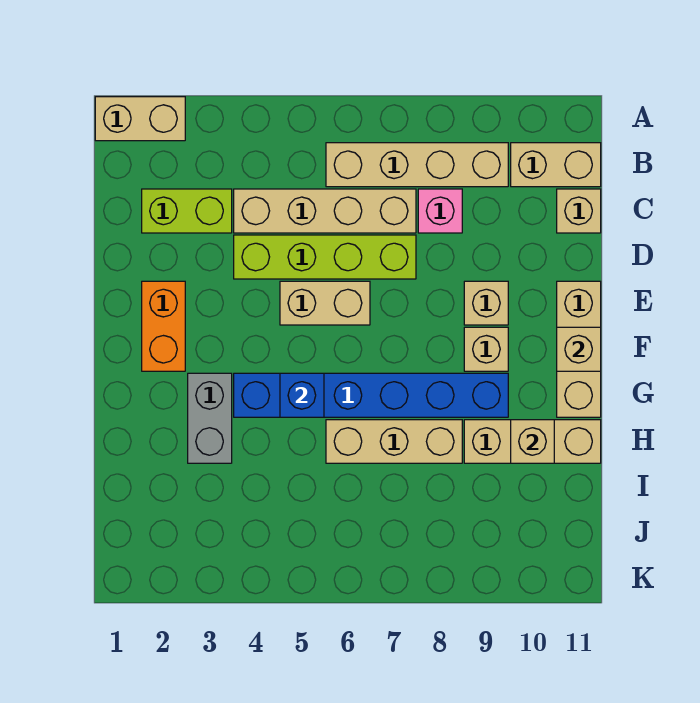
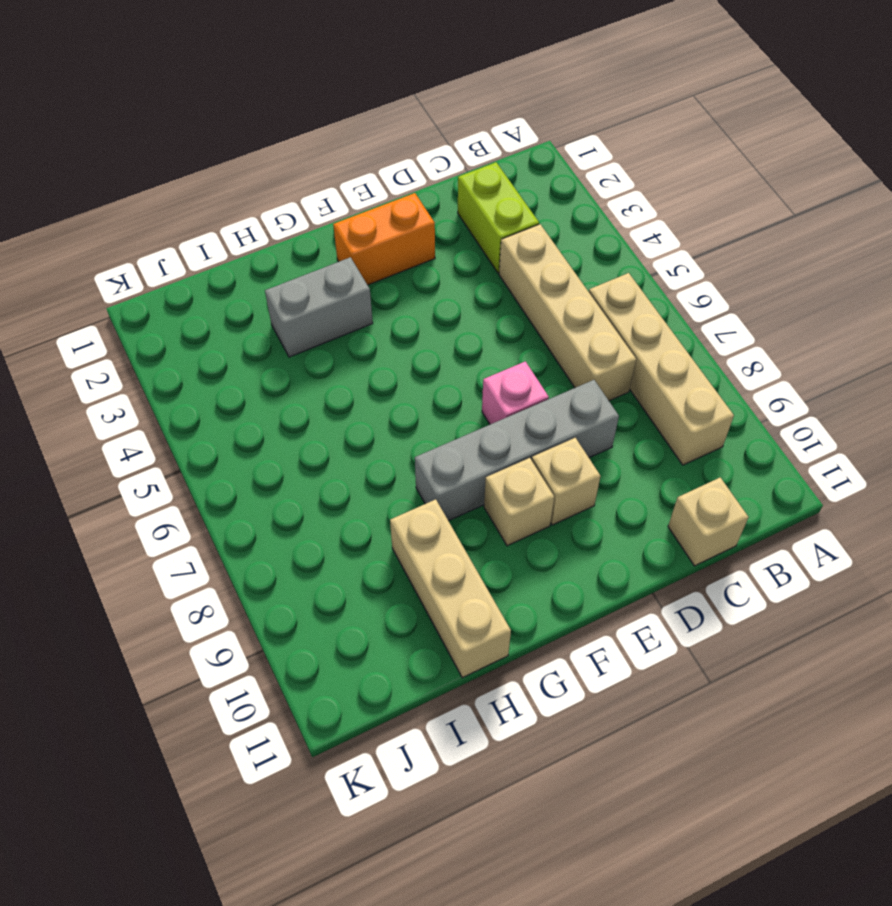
grey brick D8:G8 level 1 -> blue brick G4:G9 level 1
pink brick E7 level 1 -> pink brick C8 level 1
none -> tan brick A1:A2 level 1
none -> tan brick B10:B11 level 1
none -> lime brick D4:D7 level 1

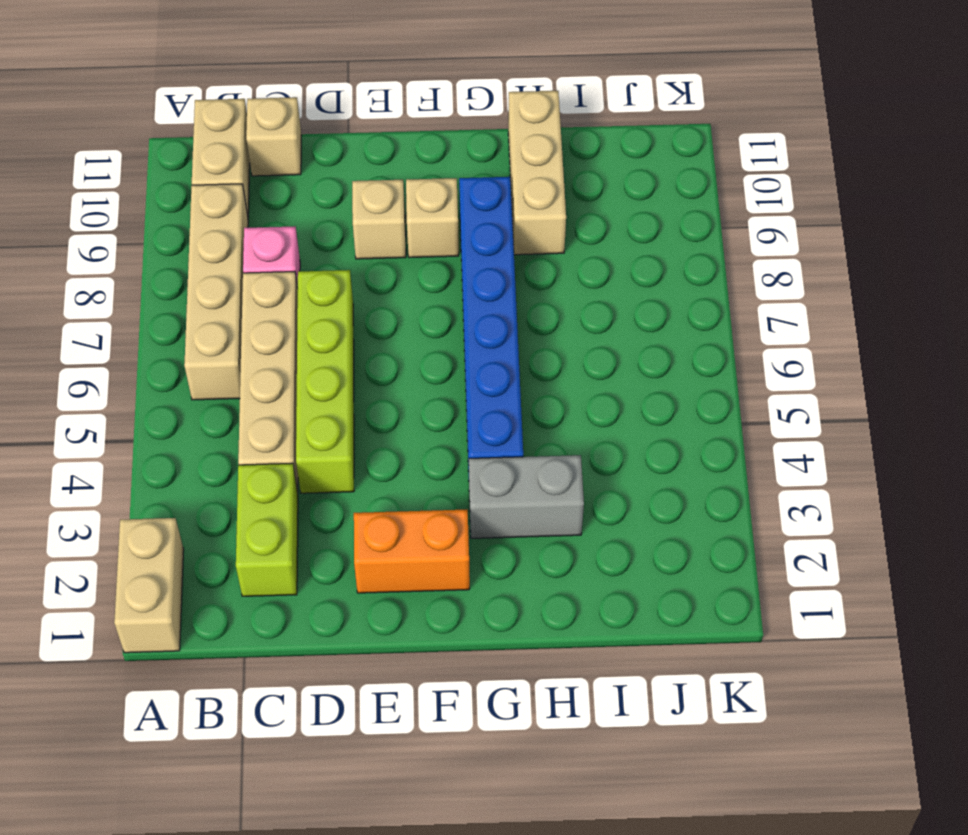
none -> tan brick E5:E6 level 1
none -> tan brick E11:G11 level 1
none -> tan brick H6:H8 level 1

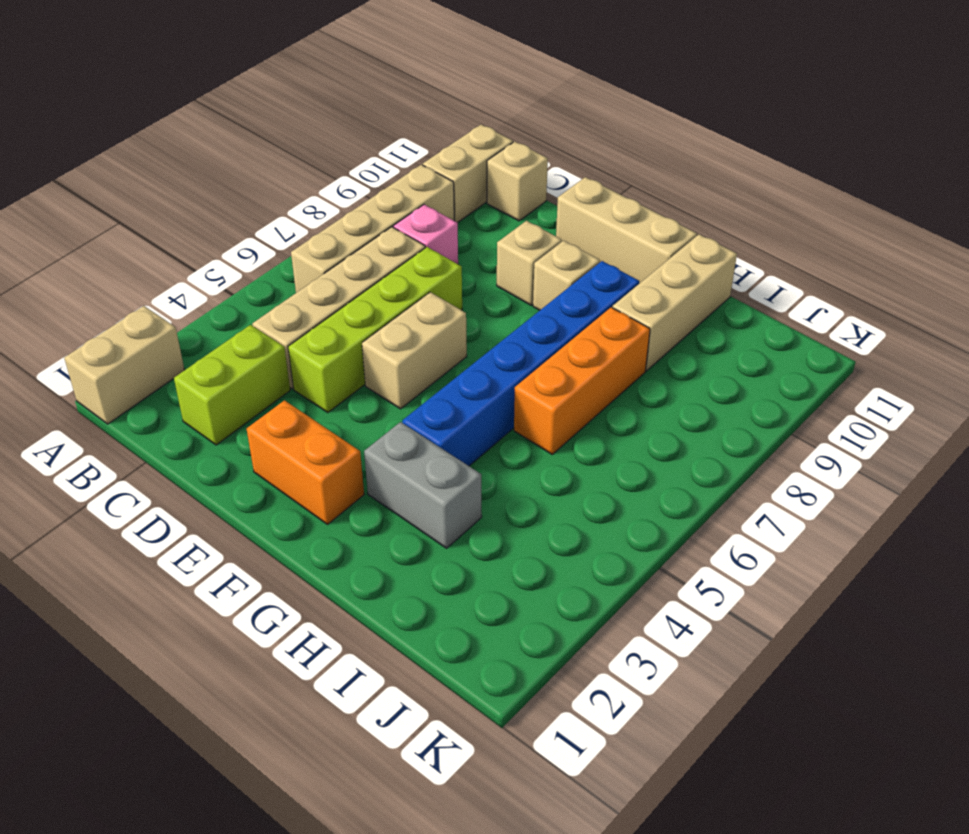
orange brick H6:H8 level 1 -> tan brick H6:H8 level 1
none -> tan brick F11 level 2
none -> blue brick G5 level 2
none -> tan brick H10 level 2

